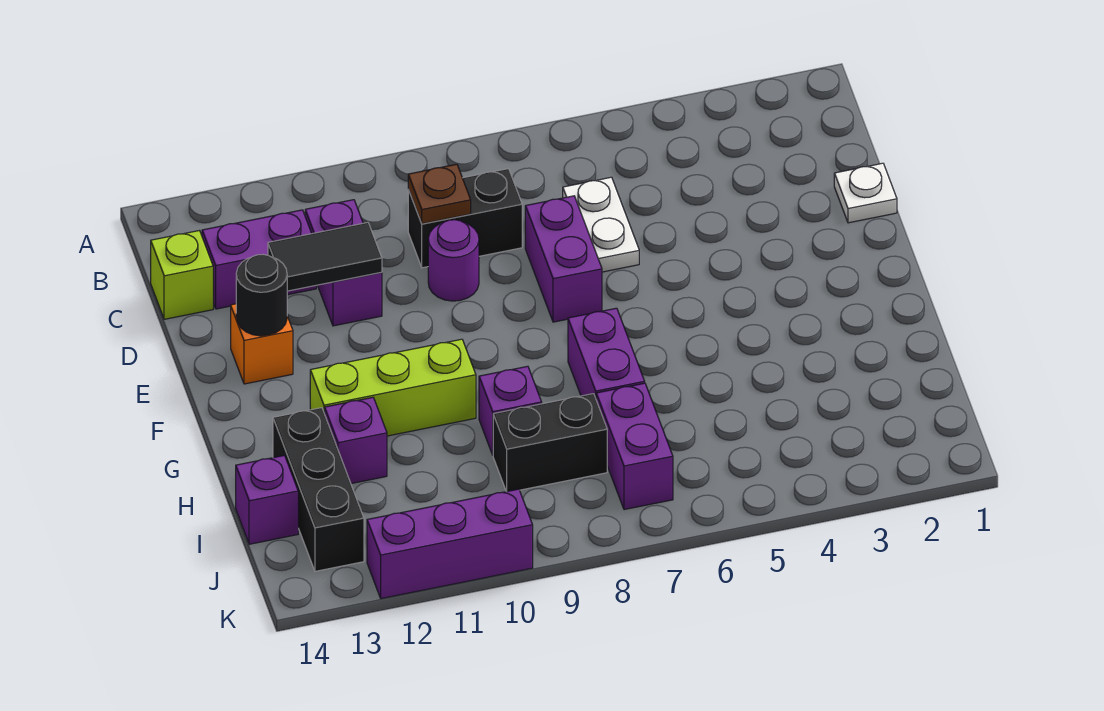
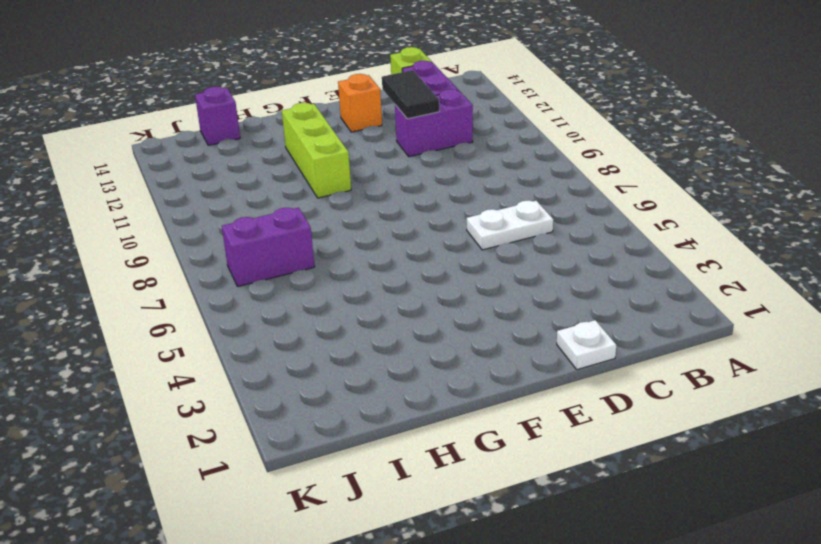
none -> black brick C8:C9 level 1
none -> purple brick D7:E7 level 1
none -> purple round brick D9 level 1

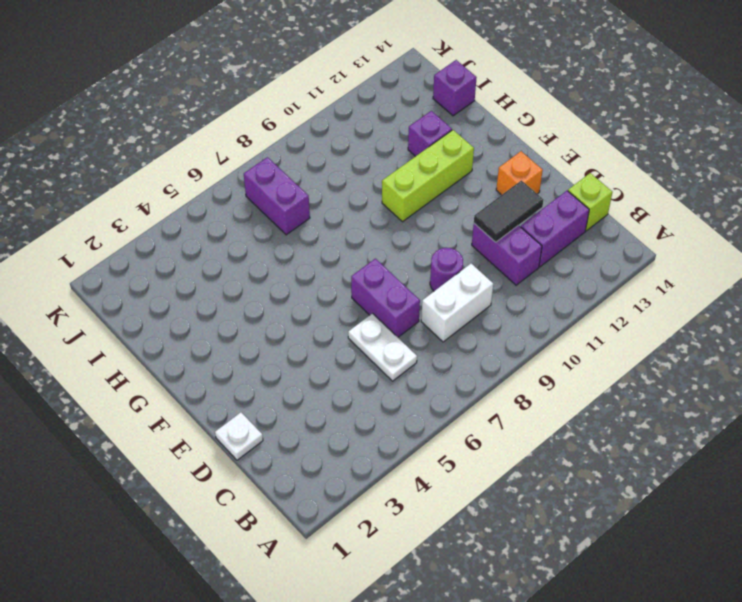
white brick C8:C9 level 1 -> black brick C8:C9 level 1
none -> purple brick G7:H7 level 1
none -> purple brick H9 level 1
none -> black brick H13:J13 level 1

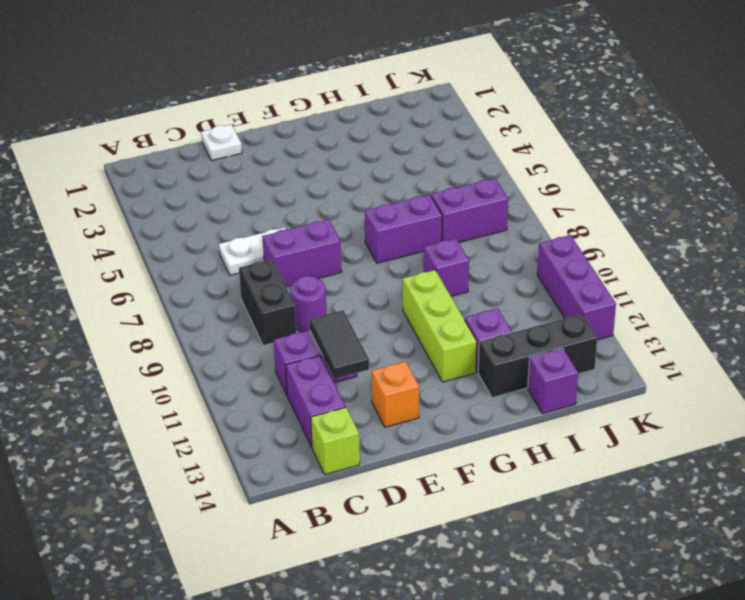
none -> black brick I8:I9 level 1
none -> brown plate C9 level 2
none -> black round brick E13 level 2

